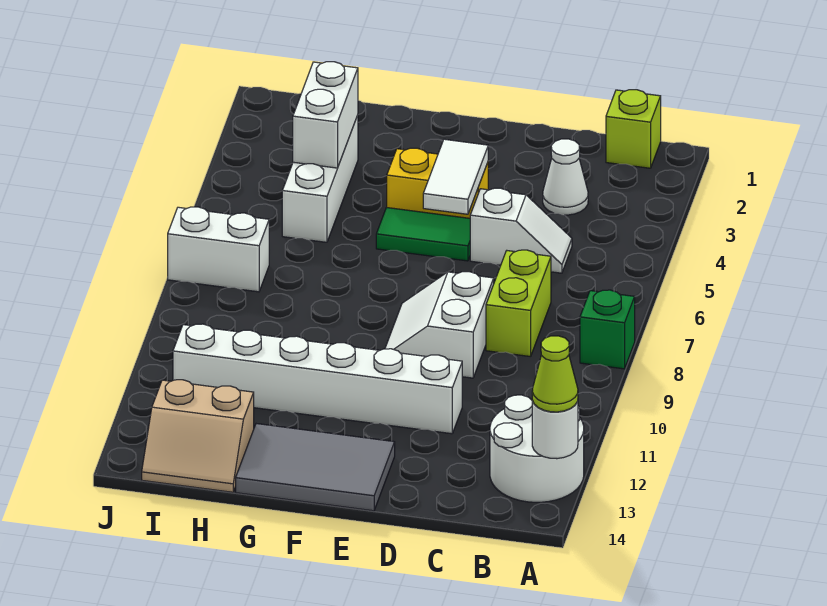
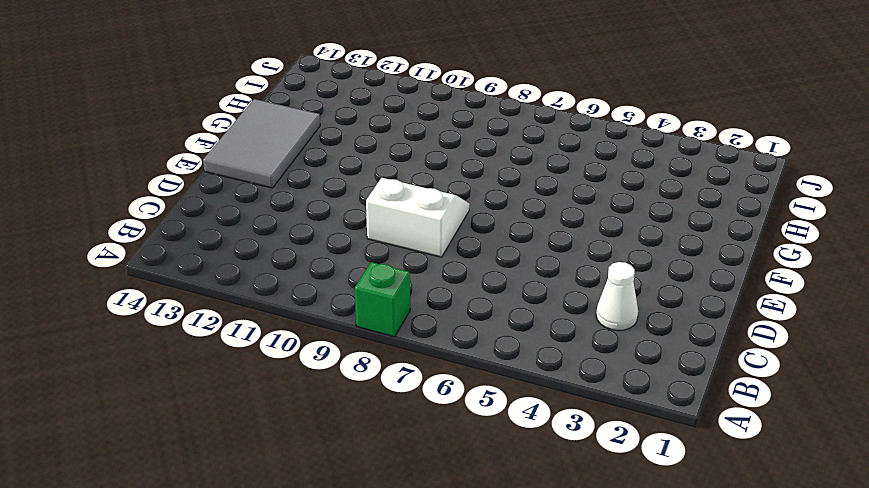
none -> white round brick A12:B13 level 1
none -> lime brick B1 level 1
none -> white slope C5:D5 level 1 top D

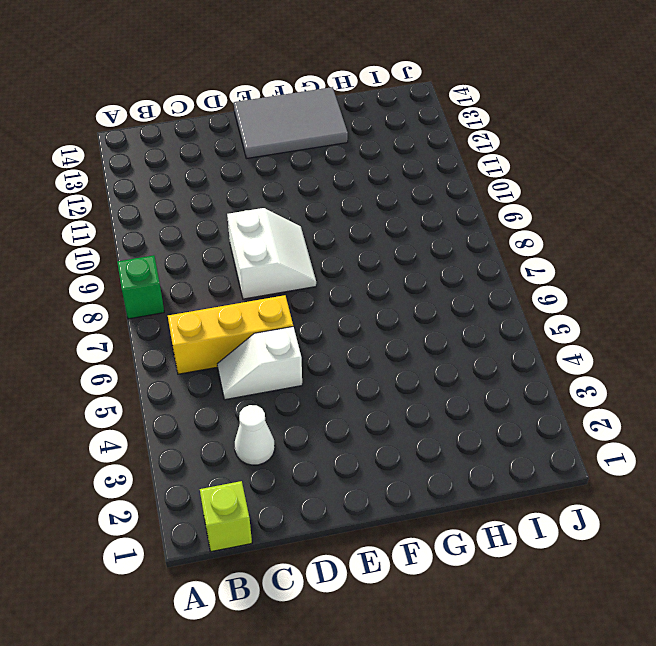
yellow brick B6:D6 level 1 -> none
none -> white round brick A12:B13 level 1
none -> lime brick C7:C8 level 1
none -> white brick D11:I11 level 1

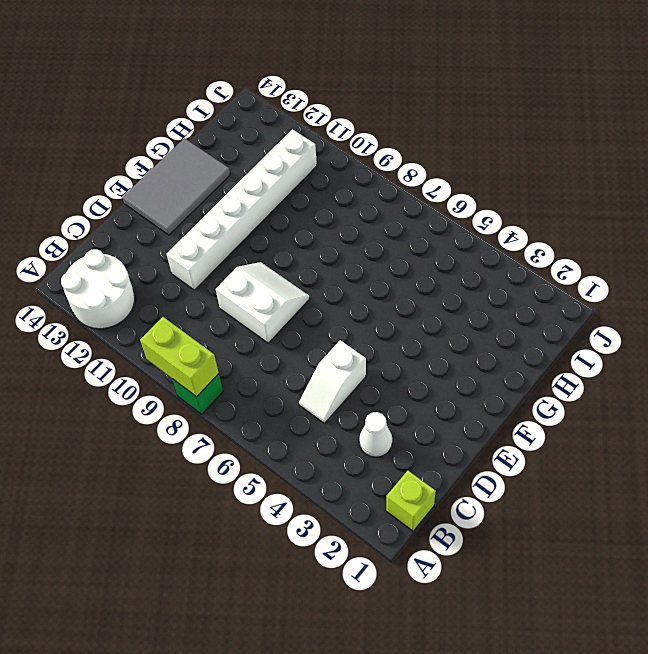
lime brick A8:A9 level 2 -> lime brick C7:C8 level 1
none -> yellow brick E4:F4 level 1
none -> green tile E5:F5 level 1
none -> white brick H3:H5 level 1

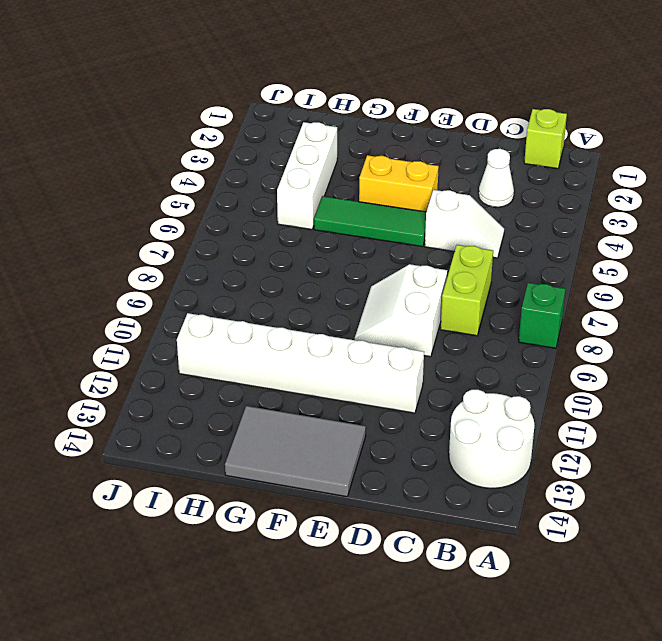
green tile E5:G5 level 1 -> green tile E5:F5 level 1
none -> tan slope H13:I14 level 1 top 13
none -> white brick I7:J7 level 1
none -> white round brick A13 level 2

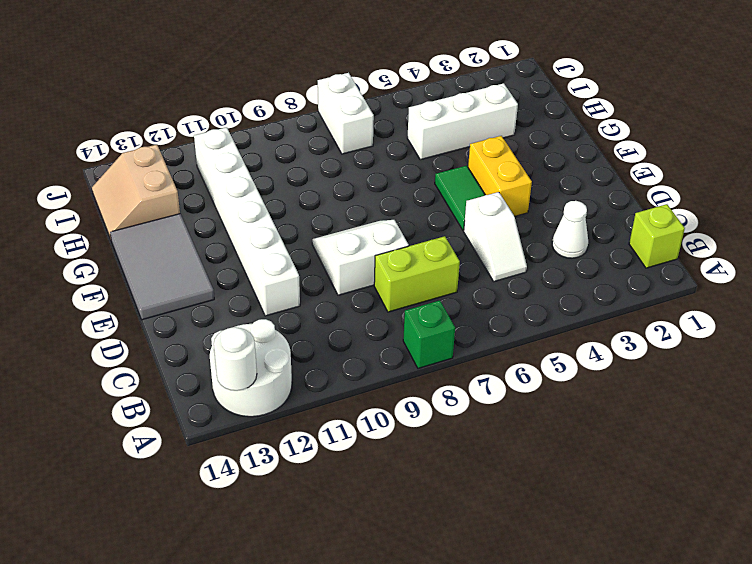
none -> white tile E4:E5 level 2
none -> white brick H3:H4 level 2
none -> lime cone A13 level 3

